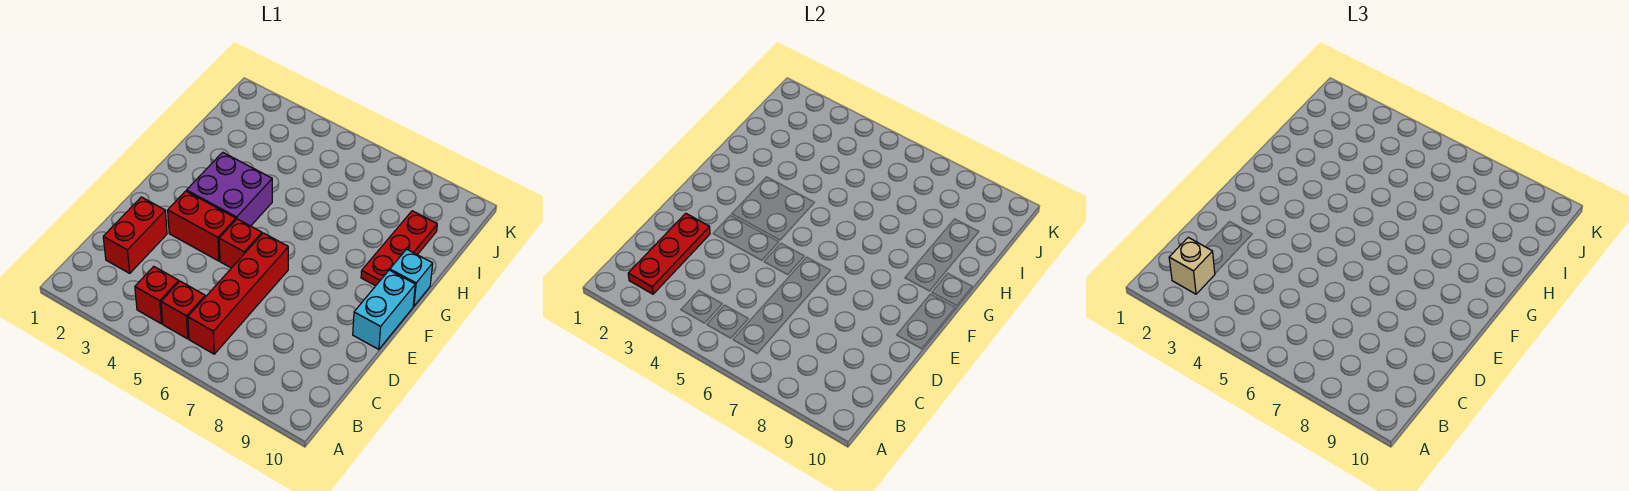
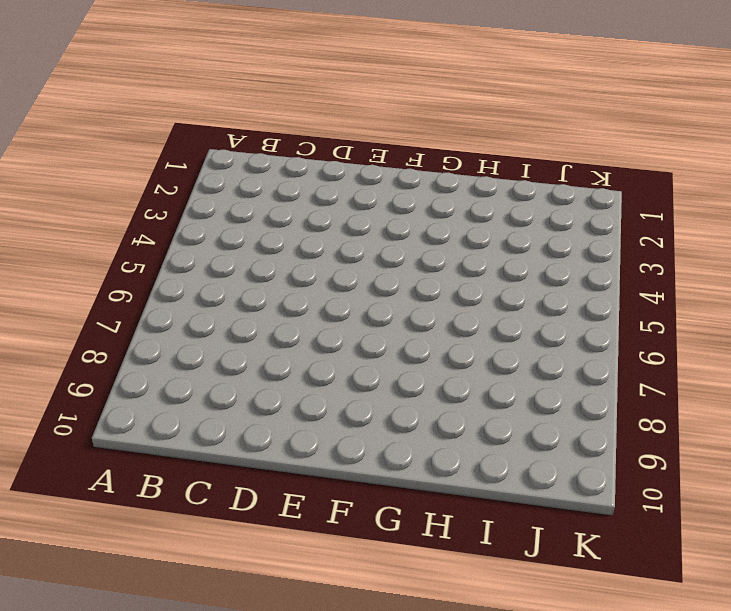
none -> red brick B4 level 1
none -> red brick B5 level 1
none -> red brick B6:E6 level 1

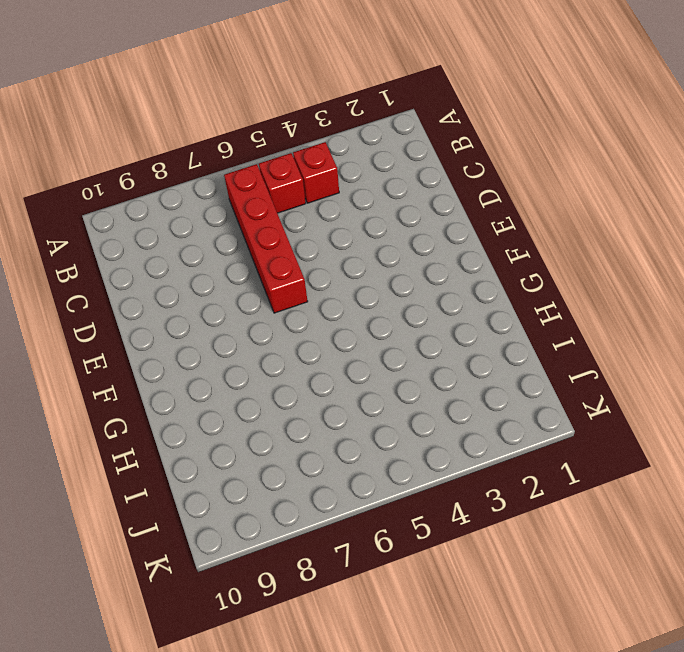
none -> red brick C2:D2 level 1
none -> red brick E3:E4 level 1
none -> red brick E5 level 1

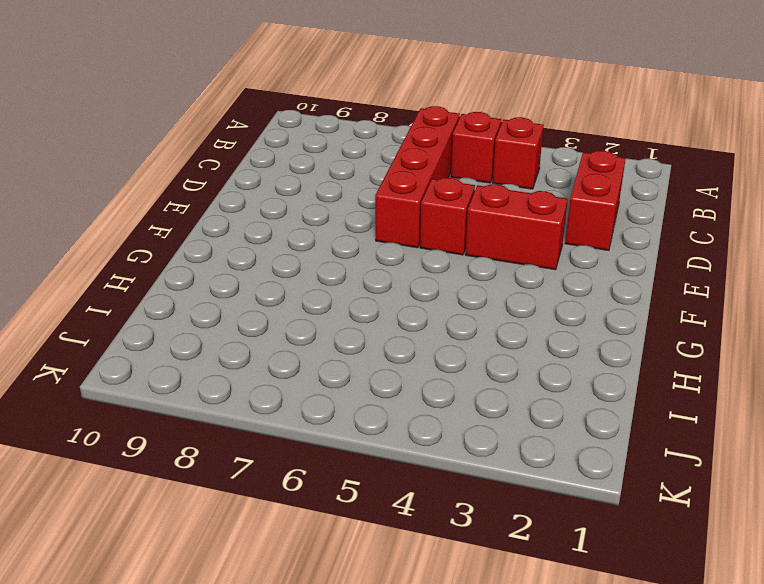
none -> cyan brick E10:F10 level 1
none -> purple brick F3:G4 level 1
none -> red plate G9:I9 level 1

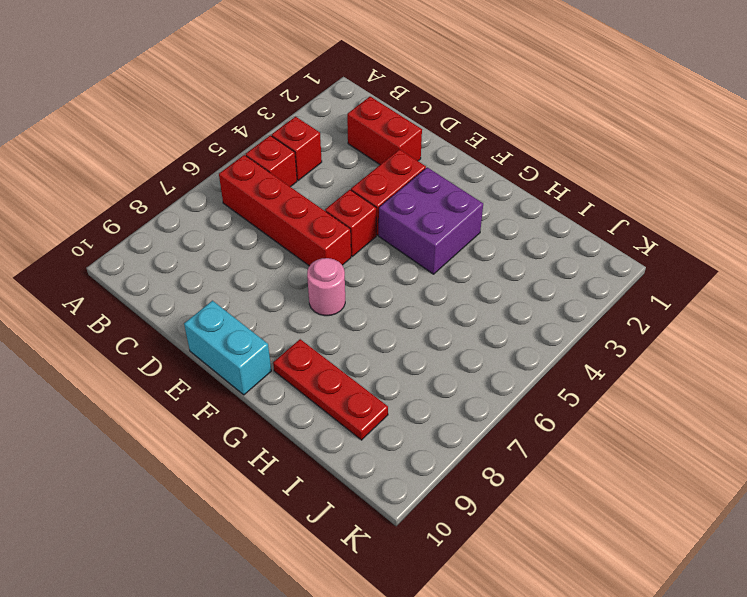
pink round brick F7 level 1 -> none
none -> cyan brick G10 level 1
none -> red plate B2:D2 level 2
none -> tan brick B2 level 3

